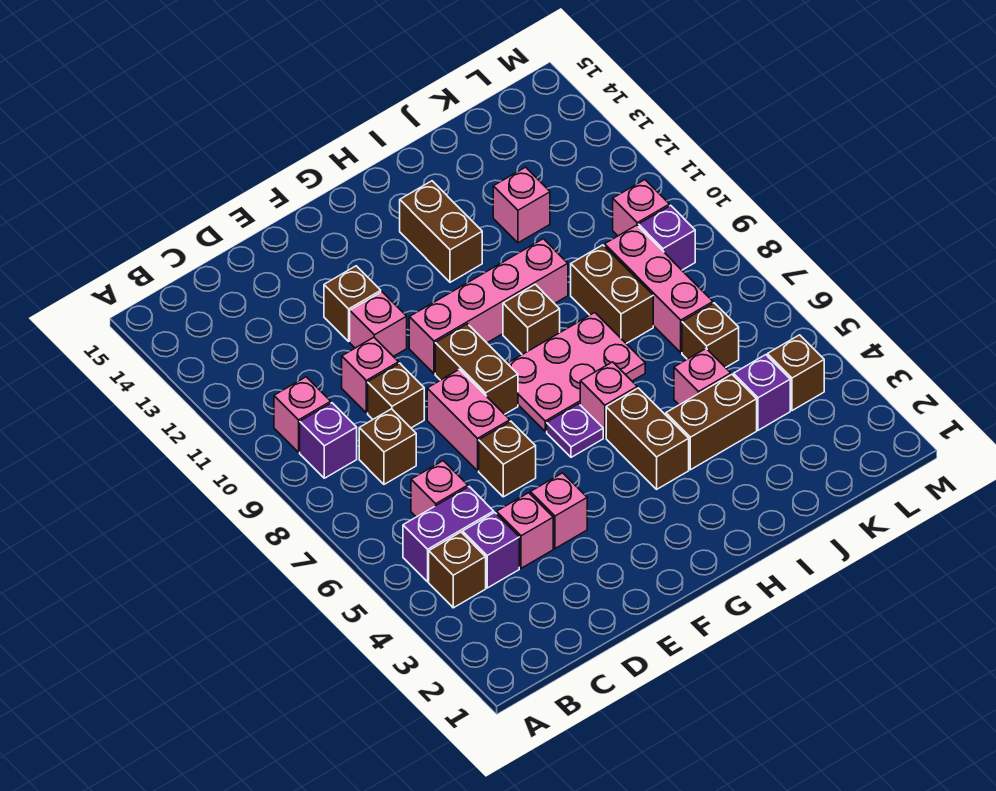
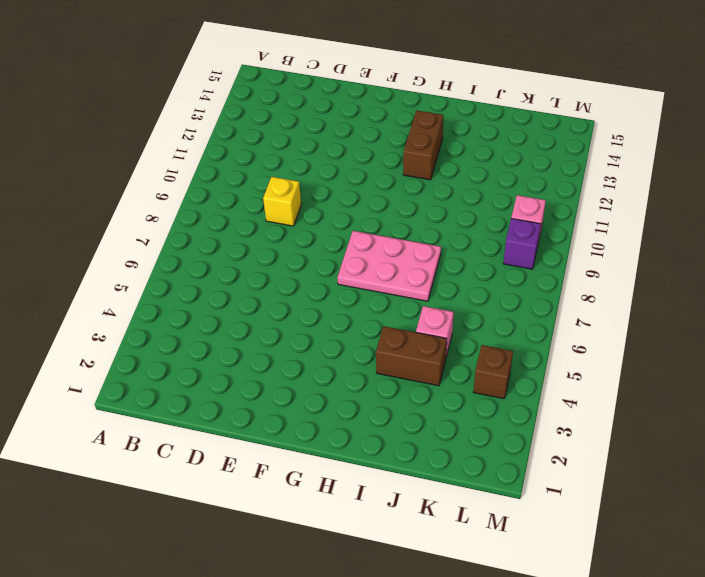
yellow brick D9 level 1 -> brown brick D9 level 1
none -> brown brick B4 level 1
none -> purple brick B5:C5 level 1
none -> purple brick B9 level 1
none -> pink brick B10 level 1

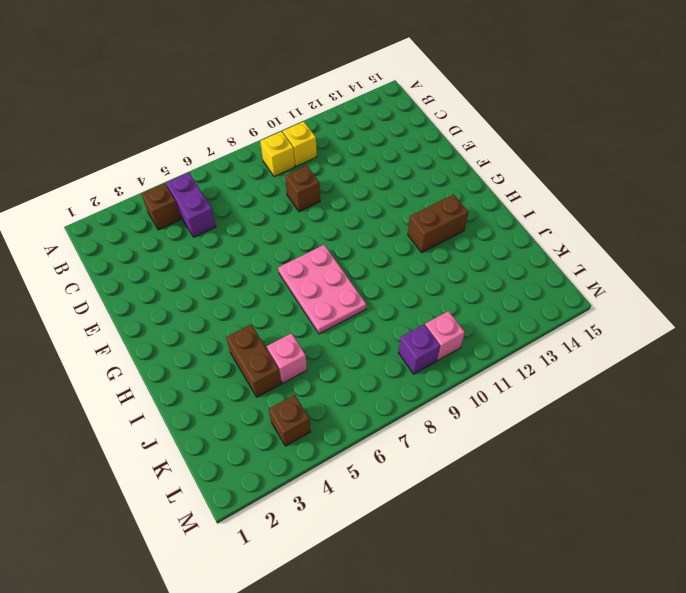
yellow brick B9 level 1 -> purple brick B9 level 1
yellow brick B10 level 1 -> pink brick B10 level 1
none -> purple brick C4 level 1
none -> pink brick C6 level 1
none -> brown brick C8 level 1
none -> pink brick D4 level 1

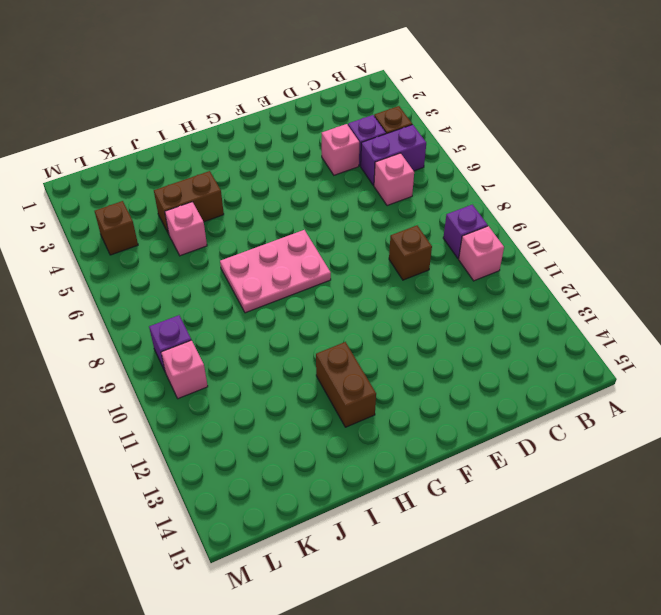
none -> brown brick C8 level 1
none -> pink brick D10 level 1
none -> pink brick E4 level 1
none -> brown brick E6 level 1

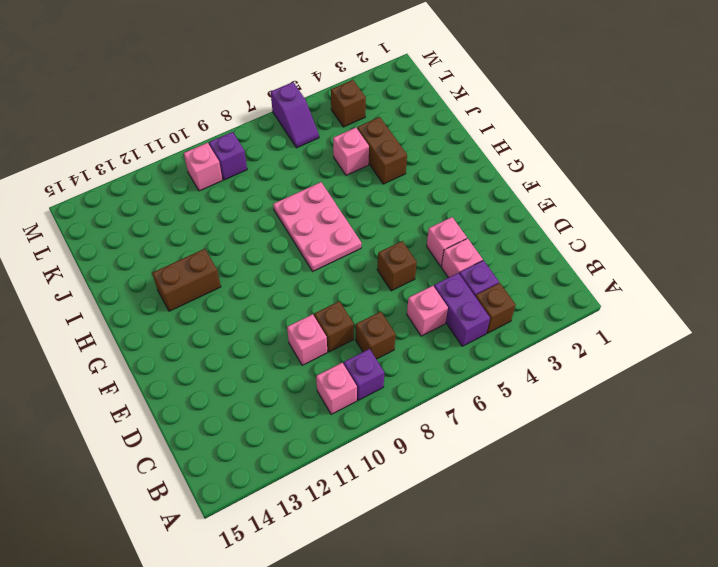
purple slope L6:M6 level 1 top M -> none
none -> pink brick E7:E8 level 1
none -> pink brick E11 level 1
none -> brown brick E12 level 1
none -> brown brick F8:F9 level 1

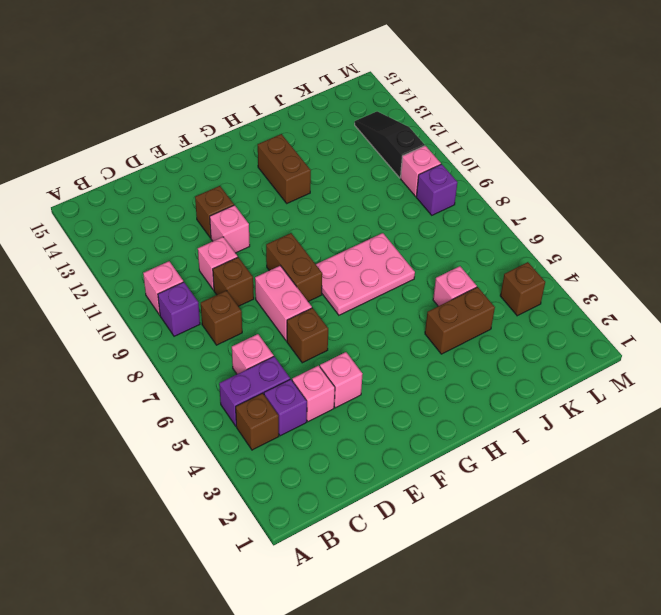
black slope L11:L13 level 1 top 11 -> none
none -> pink brick F10:I10 level 1
none -> purple plate G6 level 1
none -> brown brick H4:H5 level 1
none -> pink brick H6 level 1

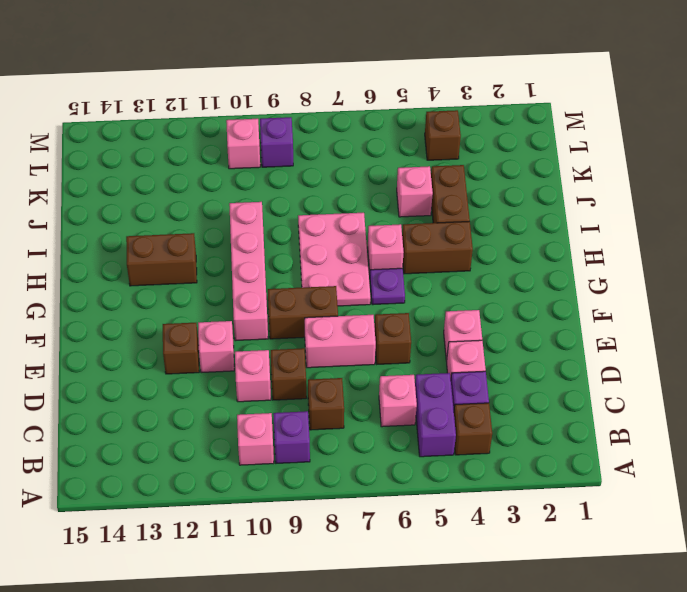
none -> brown brick H9 level 1
none -> brown brick J8:J9 level 1
none -> pink brick J12 level 1
none -> purple brick K4 level 1

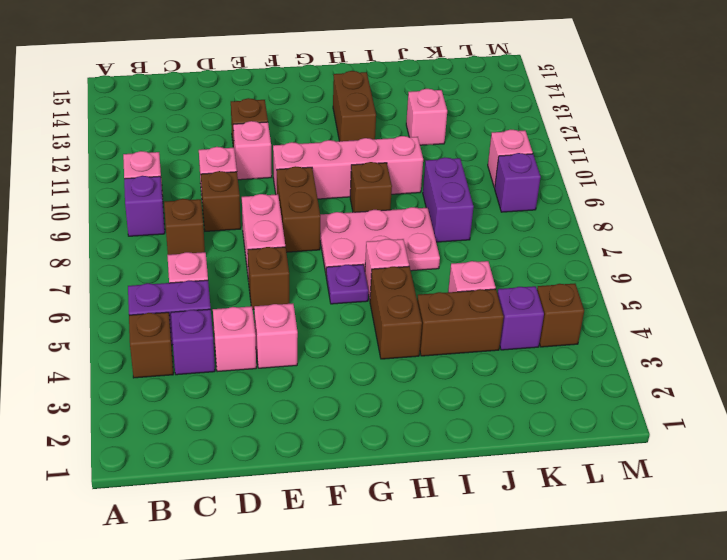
purple brick J8:J9 level 1 -> brown brick J8:J9 level 1
none -> brown brick K6 level 1
none -> pink brick K7:K9 level 1

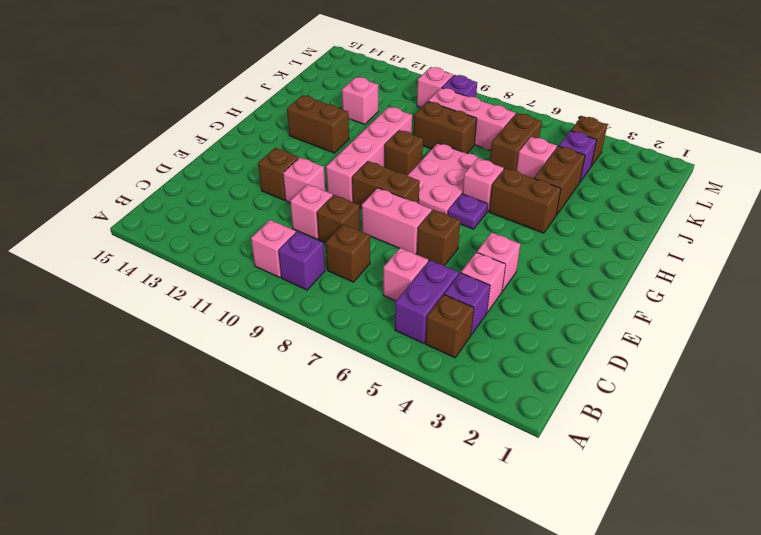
brown brick J6:K6 level 1 -> brown brick K6 level 1

